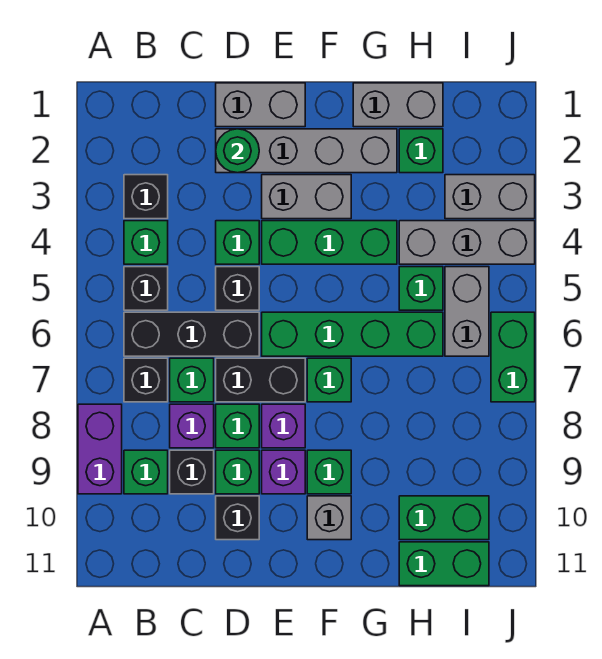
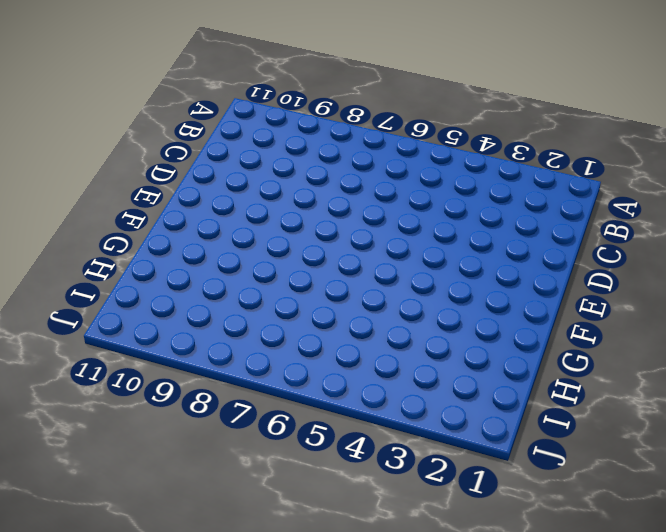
none -> purple brick A8:A9 level 1
none -> black brick B3 level 1
none -> green brick B4 level 1
none -> black brick B5 level 1

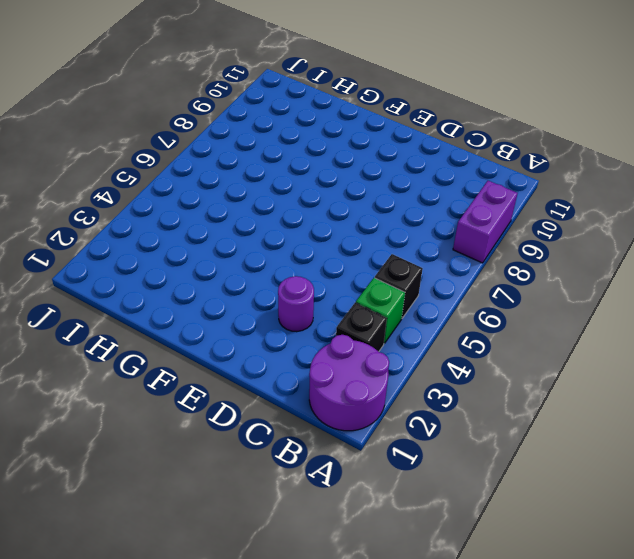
purple round brick A1:B2 level 1 -> none
purple round brick D3 level 1 -> none
none -> black brick B6:D6 level 1
none -> black brick B7 level 1
none -> green brick B9 level 1
none -> green brick C7 level 1

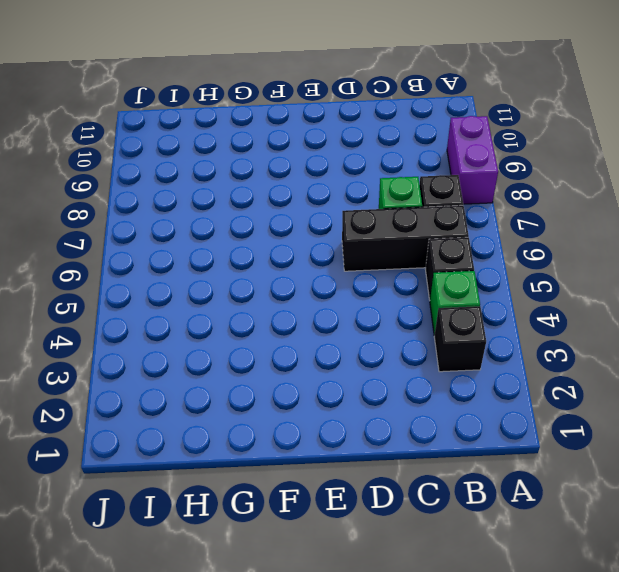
none -> green brick B9 level 1
none -> purple brick C8 level 1
none -> black brick C9 level 1
none -> grey brick D1:E1 level 1

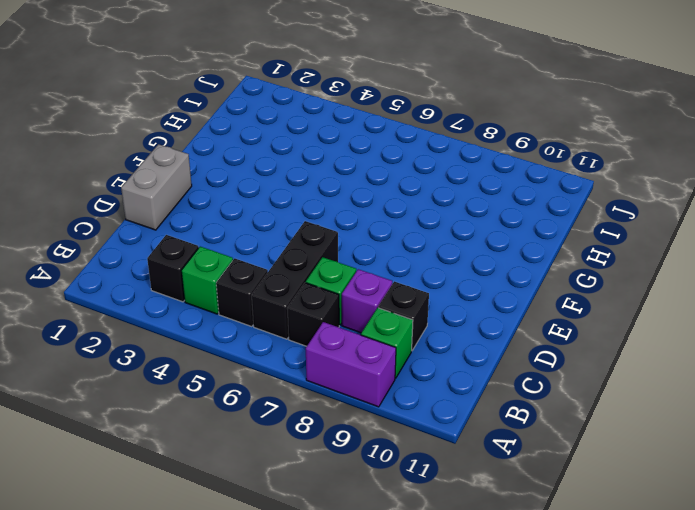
none -> grey brick D2:G2 level 1
none -> green brick D4 level 1
none -> black brick D5 level 1
none -> black brick D7:E7 level 1

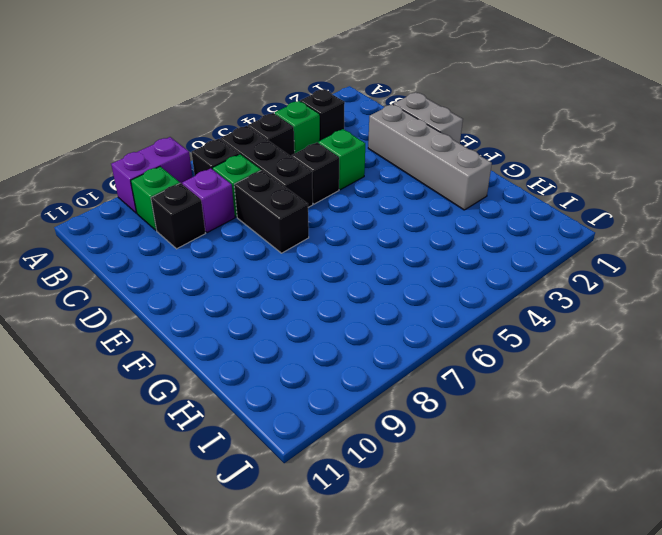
none -> green brick D8 level 1
none -> green brick D9 level 1
none -> black brick D10 level 1
none -> grey brick E3:F3 level 1

